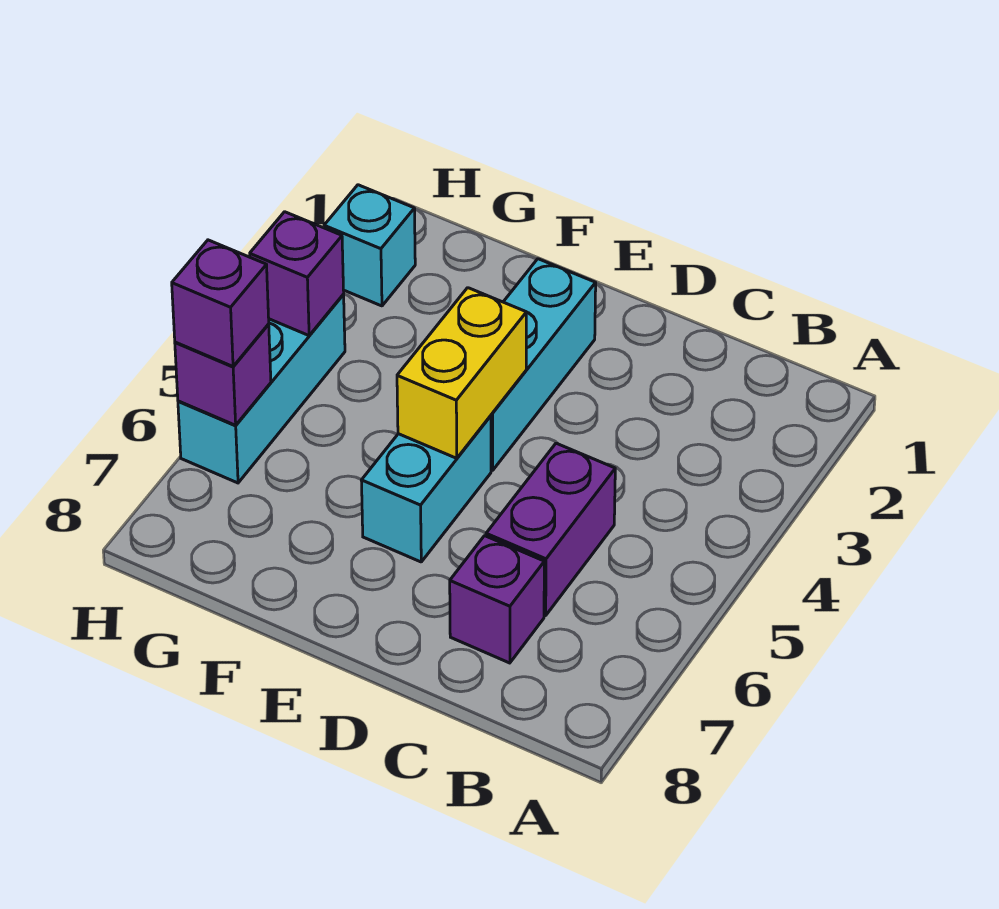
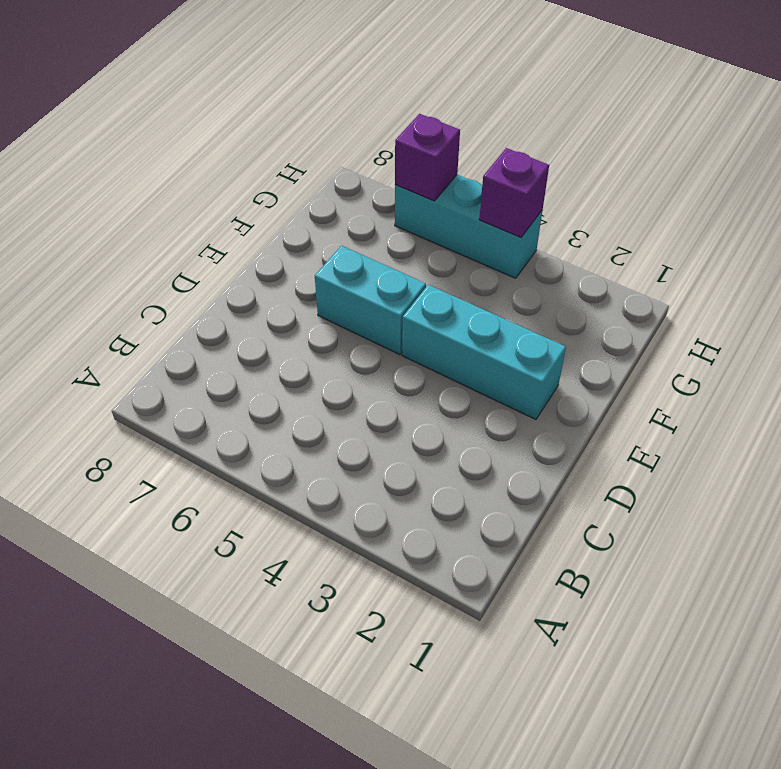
none -> purple brick C5:C6 level 1
none -> purple brick C7 level 1

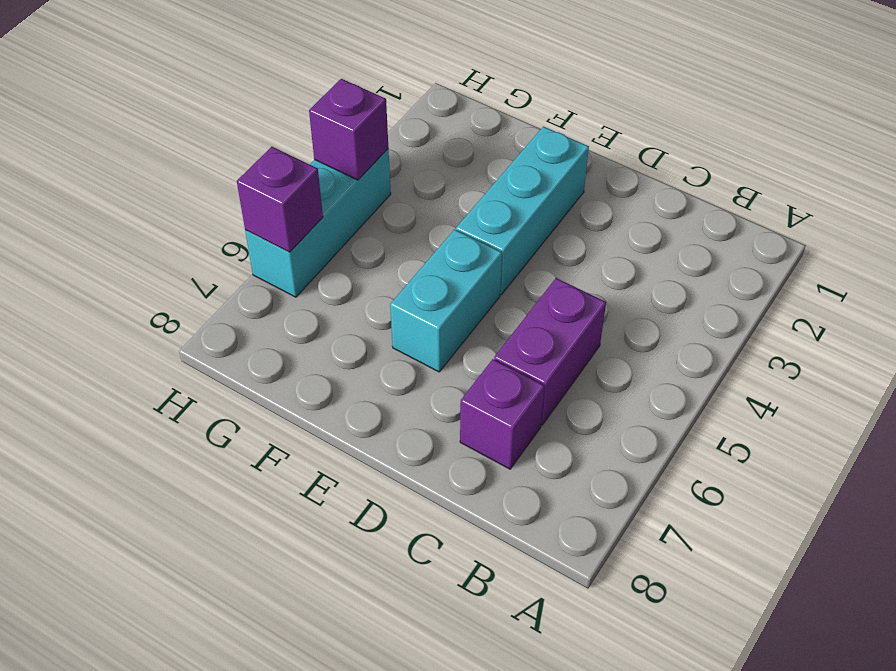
none -> cyan brick H2 level 1
none -> yellow brick E4:E5 level 2

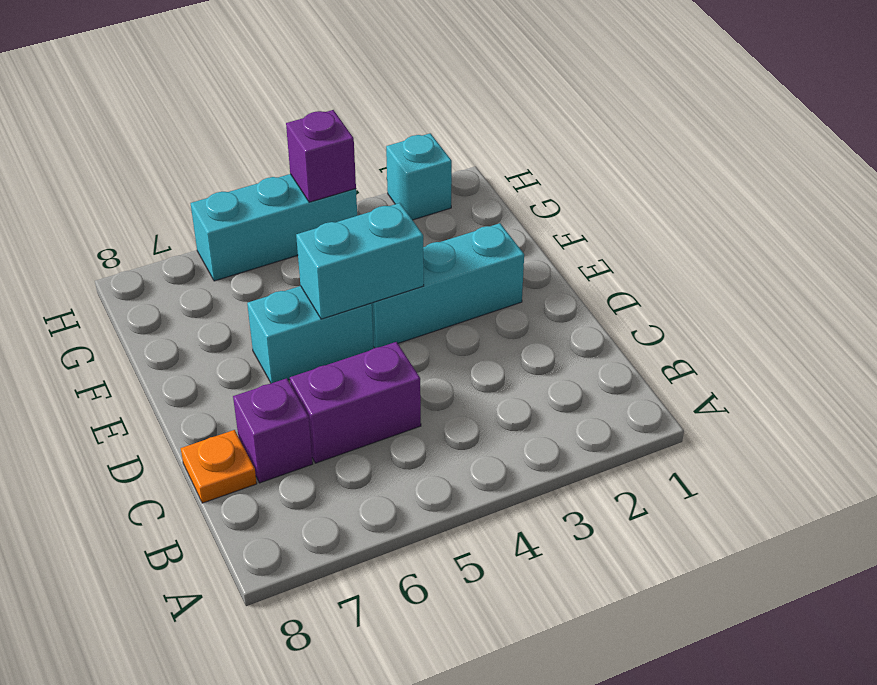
orange plate C8 level 1 -> none
cyan brick E4:E5 level 2 -> yellow brick E4:E5 level 2
none -> purple brick H6 level 2
none -> purple brick H6 level 3

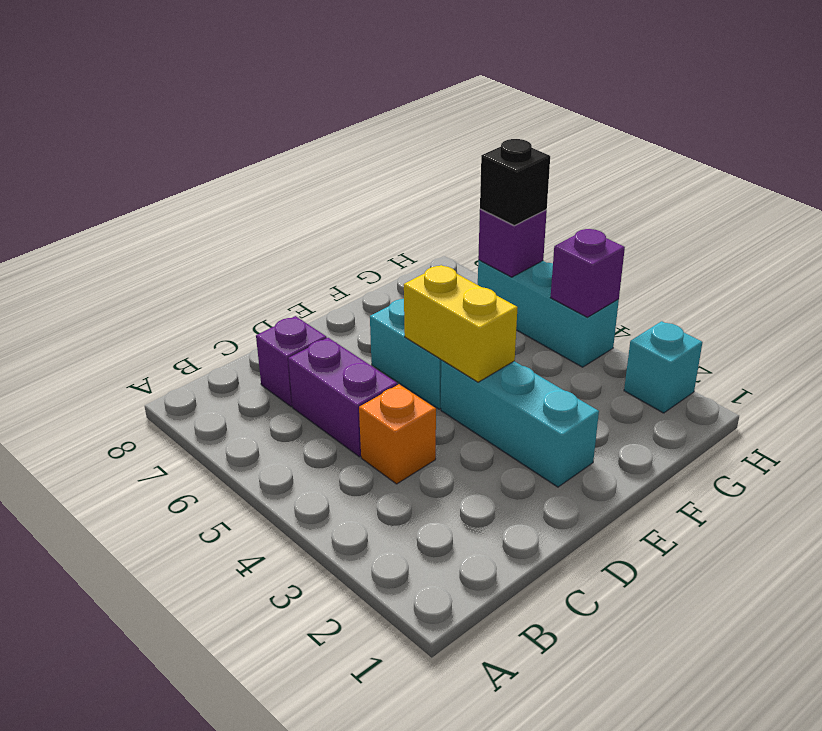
orange brick C4 level 1 -> none
black brick H6 level 3 -> purple brick H6 level 3

